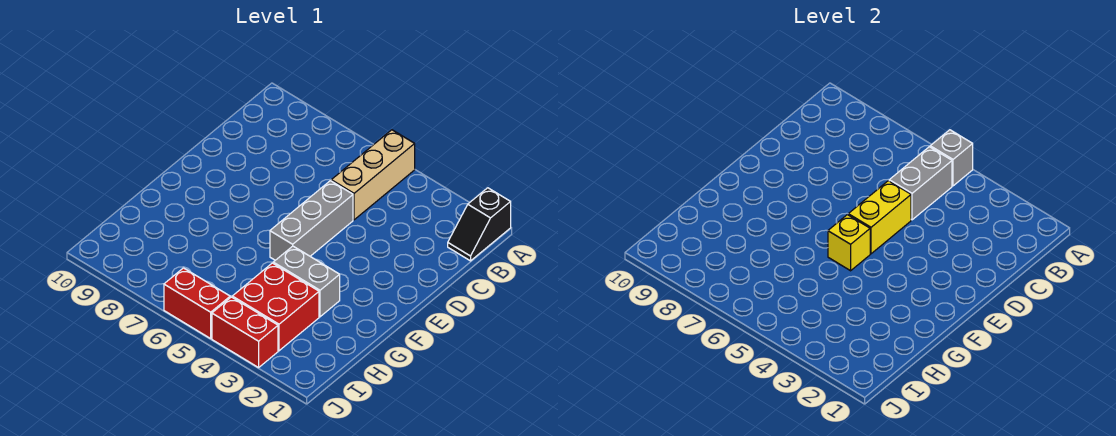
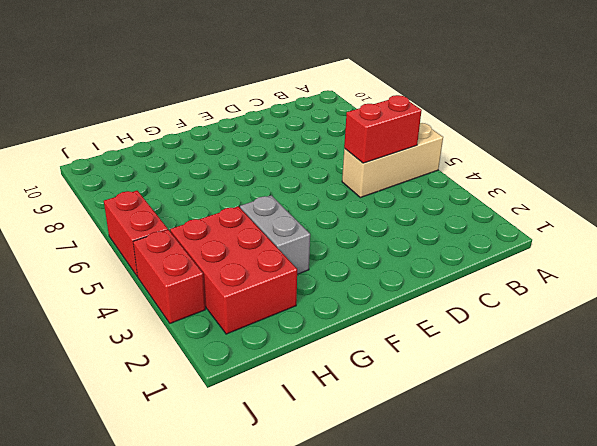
red brick B5:C5 level 2 -> grey brick B5:C5 level 2
red brick H2:I4 level 1 -> red brick H3:I4 level 1
none -> black slope A1:B1 level 1 top A
none -> grey brick D5:F5 level 1

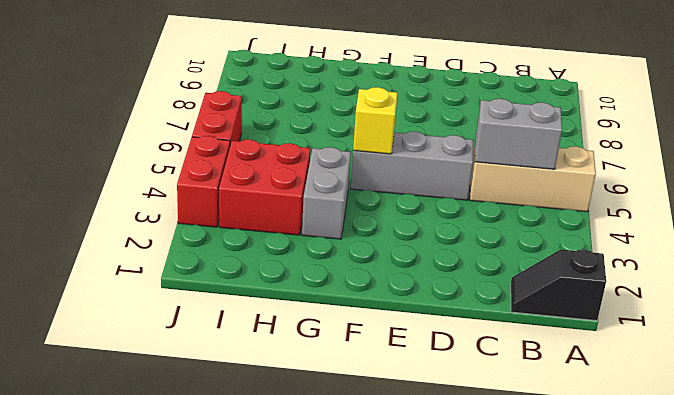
none -> grey brick A5 level 2
none -> yellow brick D5:E5 level 2

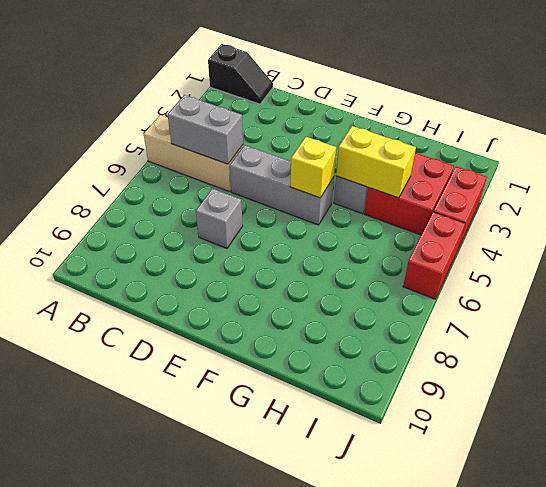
grey brick D7 level 1 -> grey brick A5 level 2
yellow brick G4:H4 level 2 -> yellow brick D5:E5 level 2

